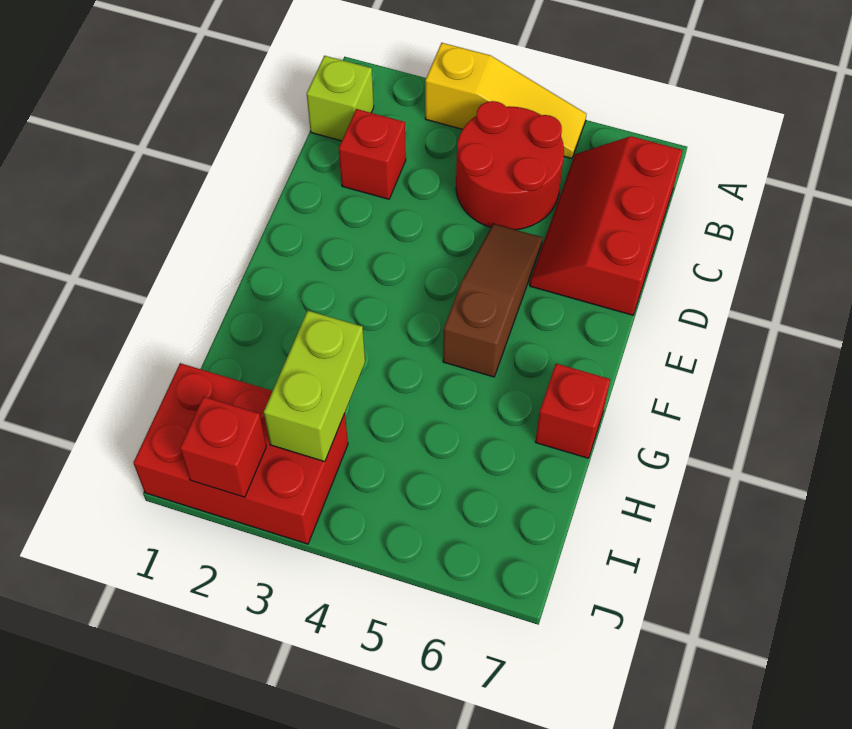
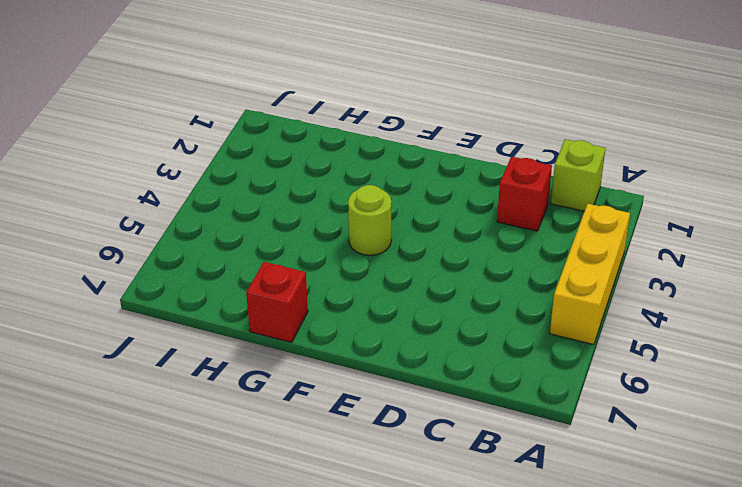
yellow brick A3:A5 level 1 -> yellow slope A3:A5 level 1 top 3
lime round brick F4 level 1 -> none
none -> red round brick B4:C5 level 1
none -> red slope B6:D7 level 1 top 7

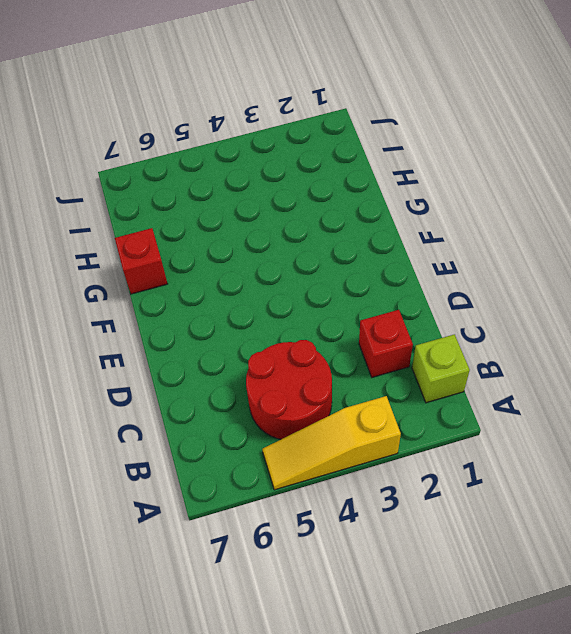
none -> red slope B6:D7 level 1 top 7
none -> brown slope D5:F5 level 1 top F

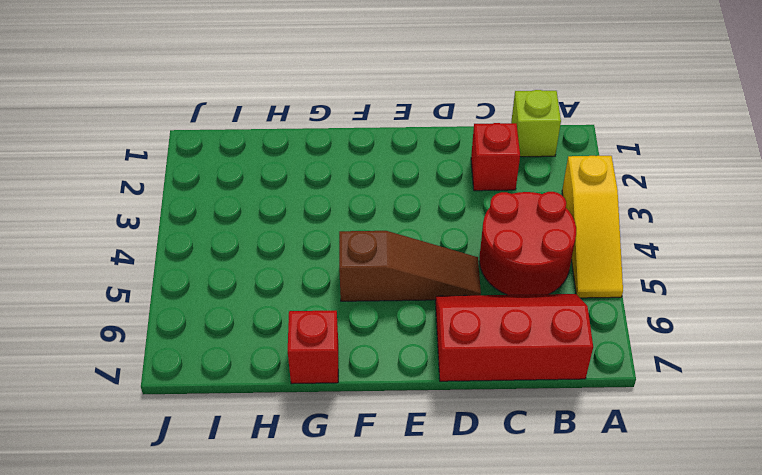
none -> red brick I1:J3 level 1
none -> lime brick H3:I3 level 2

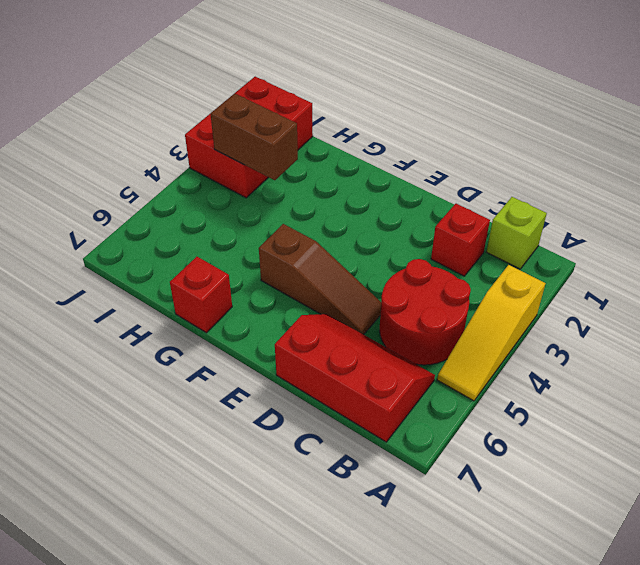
brown brick H3:I3 level 2 -> lime brick H3:I3 level 2
none -> red brick J2 level 2

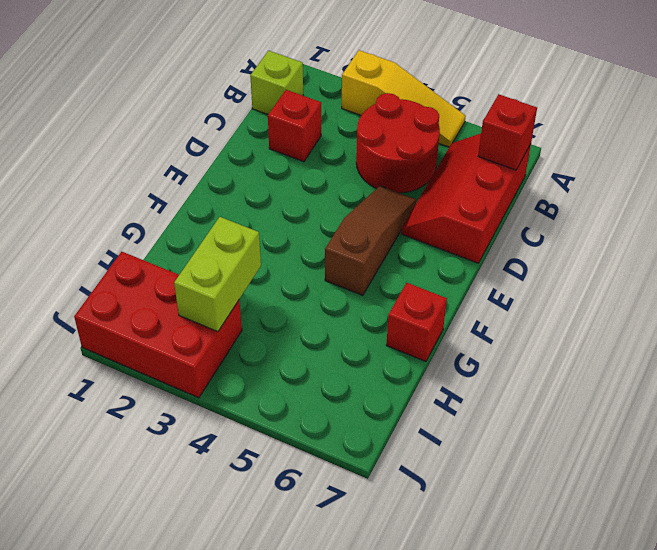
red brick B7 level 2 -> red brick J2 level 2

